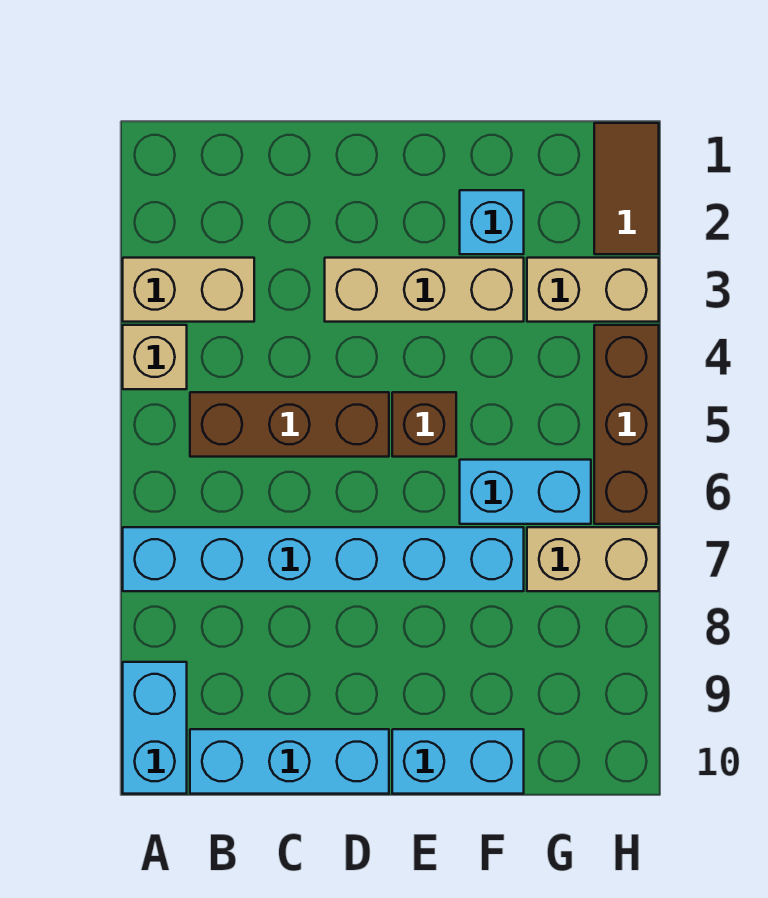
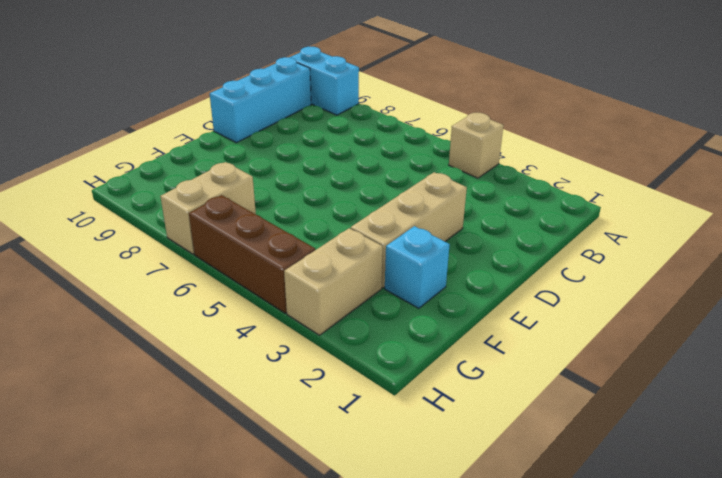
none -> tan brick A3:B3 level 1
none -> cyan brick A7:F7 level 1
none -> brown brick B5:D5 level 1

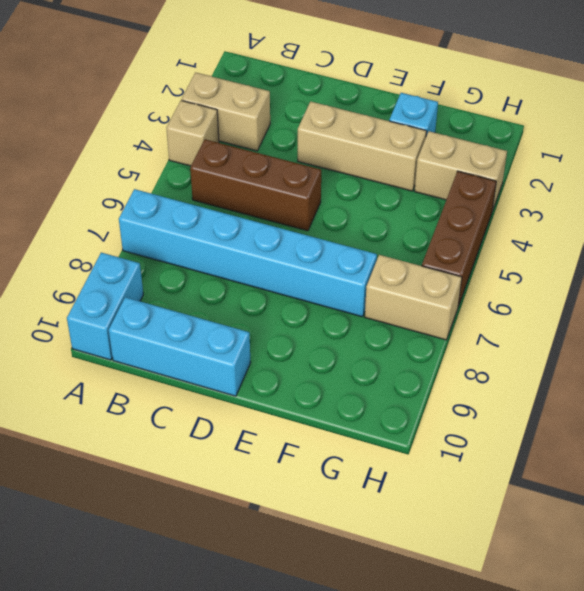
none -> brown brick E5 level 1
none -> cyan brick E10:F10 level 1
none -> cyan brick F6:G6 level 1

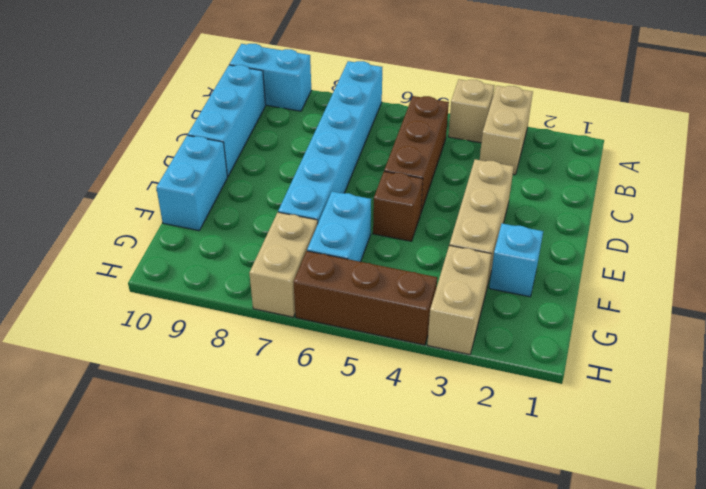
none -> brown tile H1:H2 level 1

